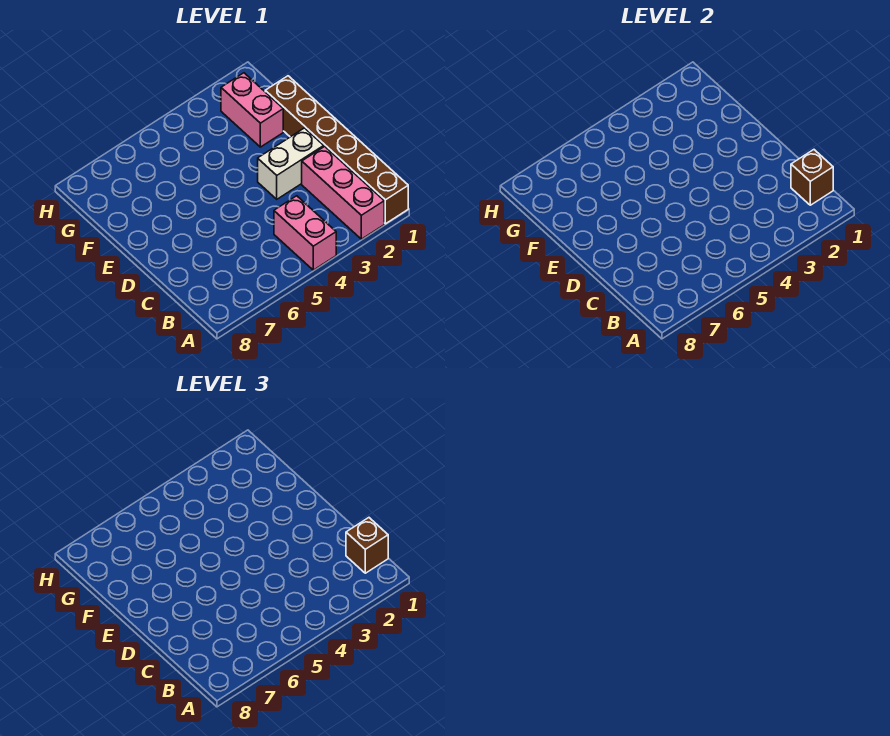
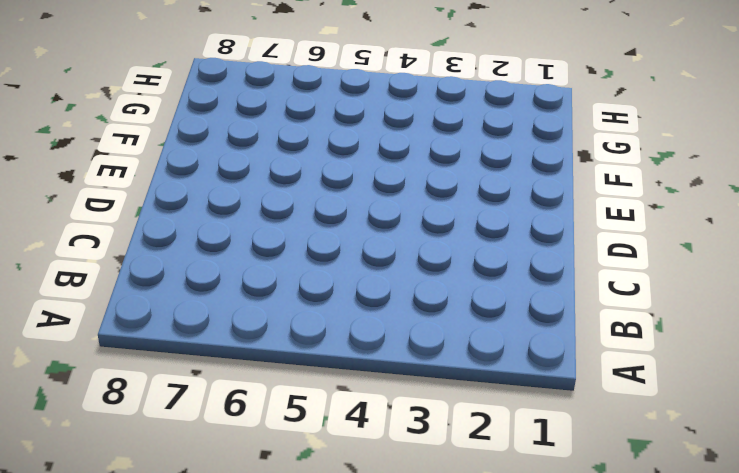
none -> brown brick A1:F1 level 1
none -> pink brick A2:C2 level 1

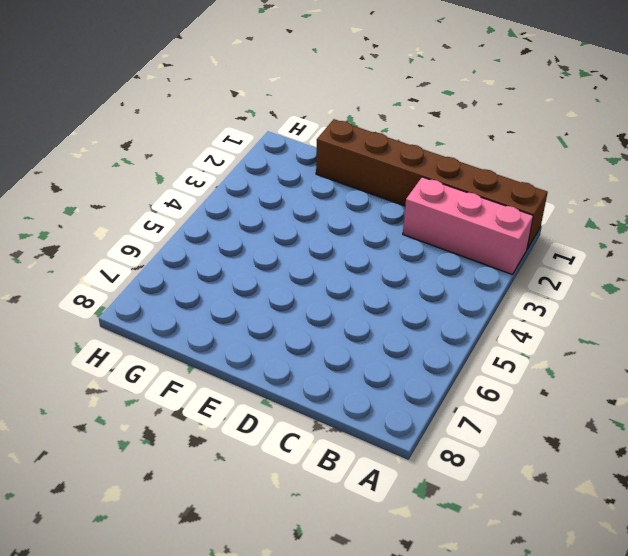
none -> pink brick A4:B4 level 1
none -> white brick D2:D3 level 1

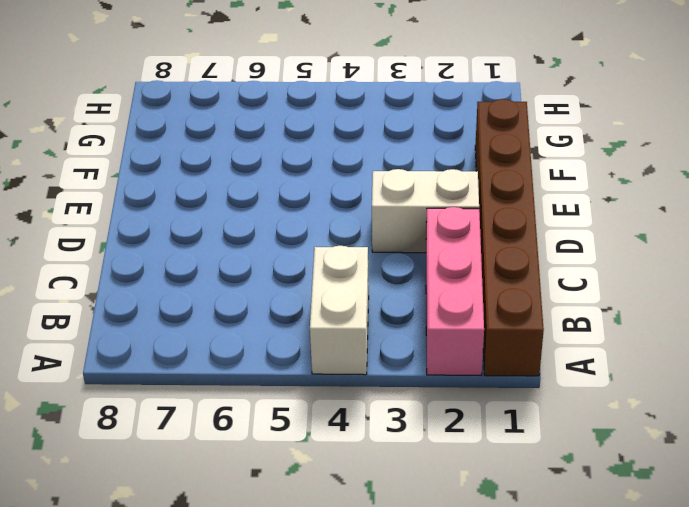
white brick A4:B4 level 1 -> pink brick A4:B4 level 1
none -> pink brick F2:G2 level 1
none -> brown brick B1 level 2

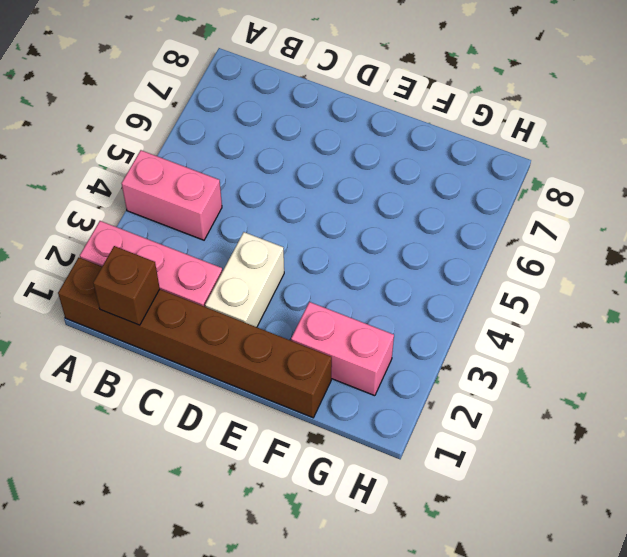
none -> brown brick B1 level 3

